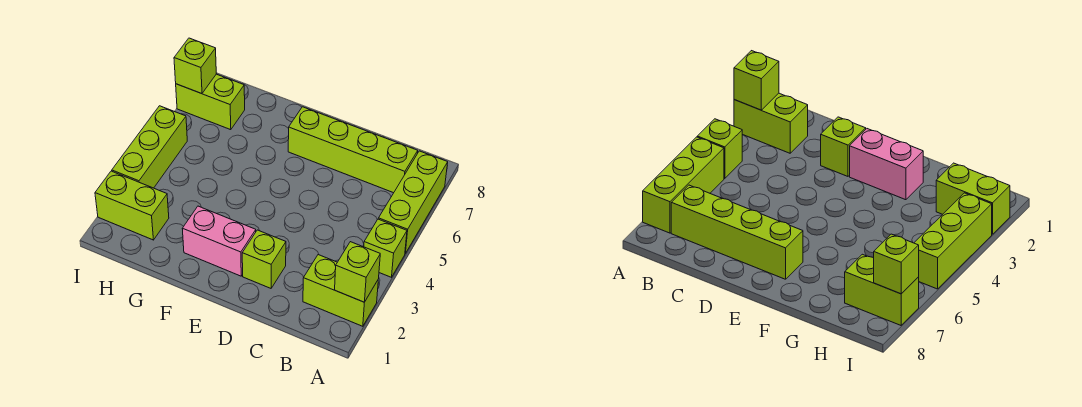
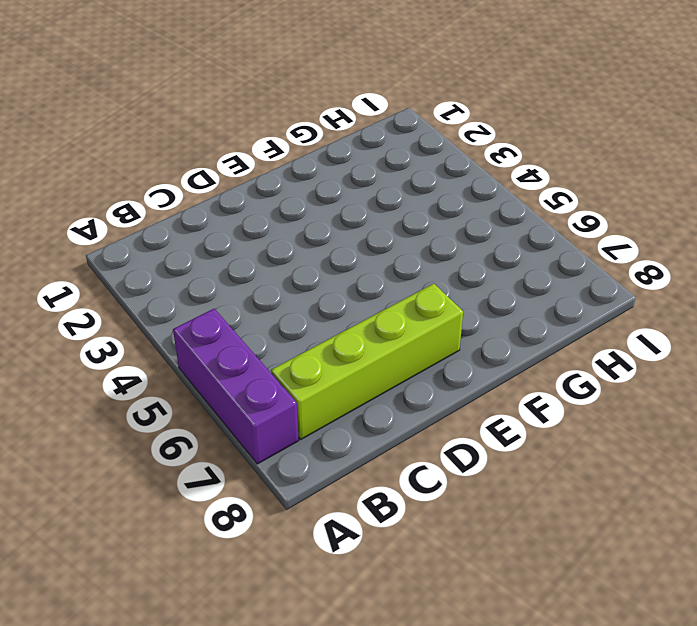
purple brick A5:A7 level 1 -> lime brick A5:A7 level 1
none -> lime brick A2:B2 level 1
none -> lime brick A4 level 1

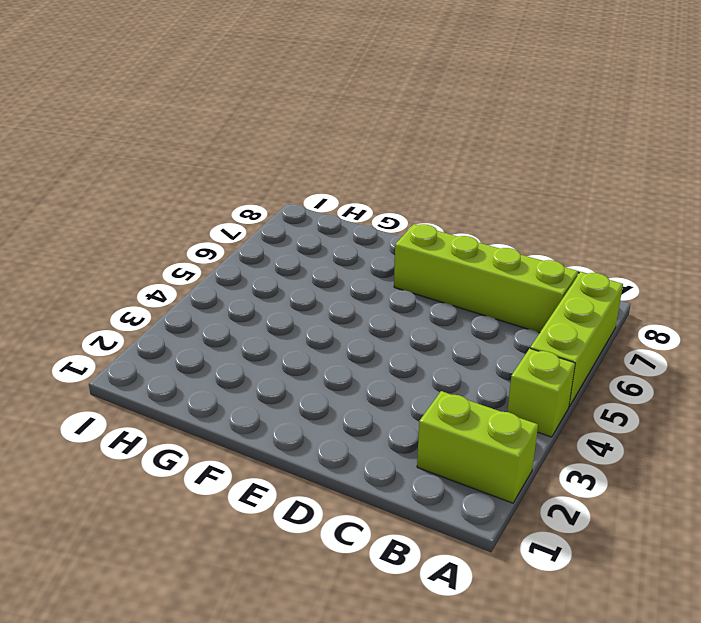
none -> lime brick D2 level 1
none -> pink brick E2:F2 level 1

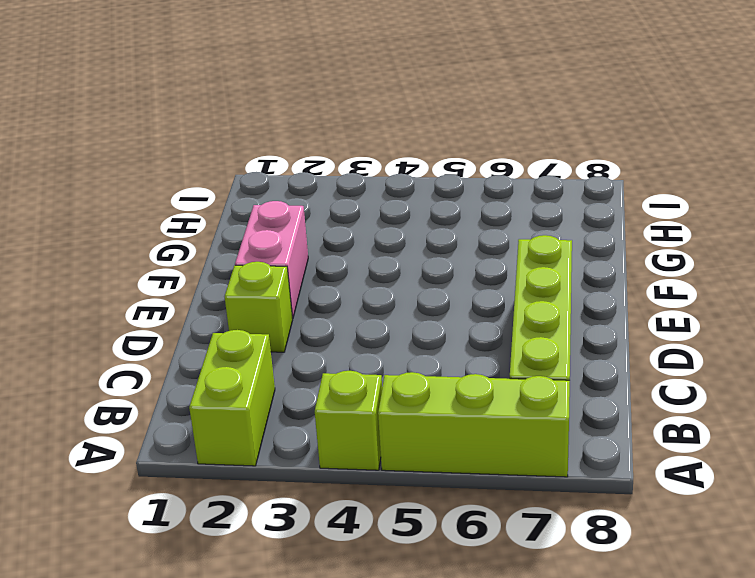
none -> lime brick H2:I2 level 1
none -> lime brick H7:I7 level 1

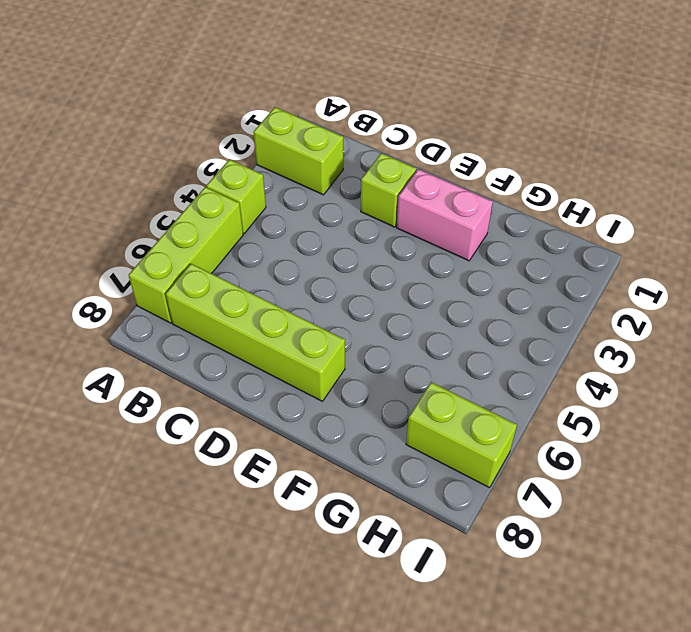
none -> lime brick H2:I2 level 1
none -> lime brick I3:I5 level 1

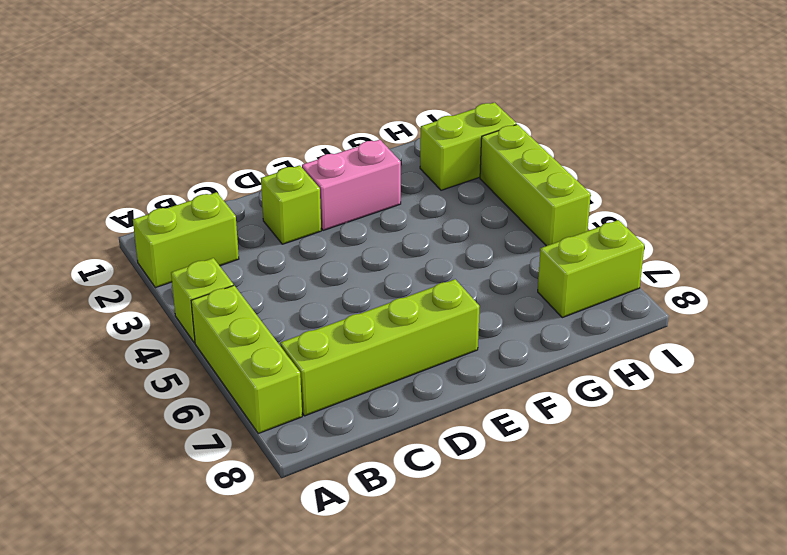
none -> lime brick A2 level 2
none -> lime brick I7 level 2

